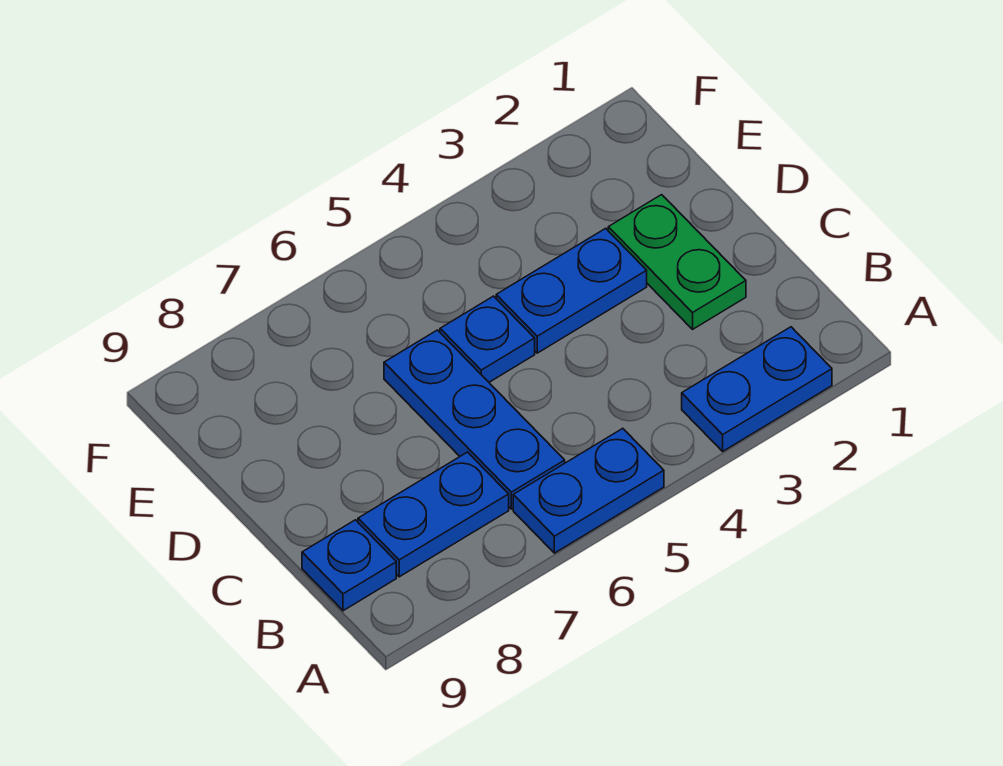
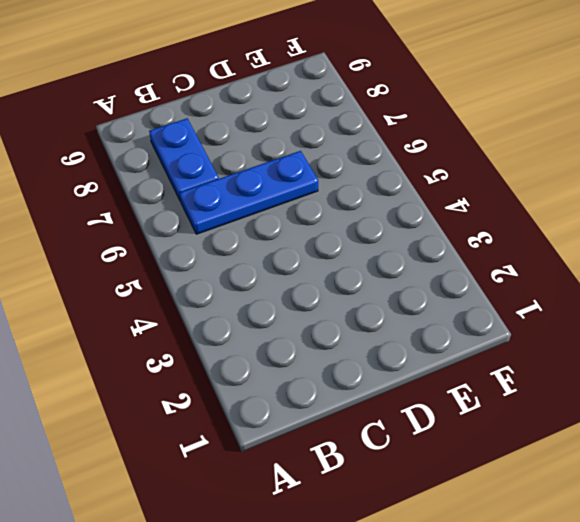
none -> blue plate A2:A3 level 1
none -> blue plate A5:A6 level 1

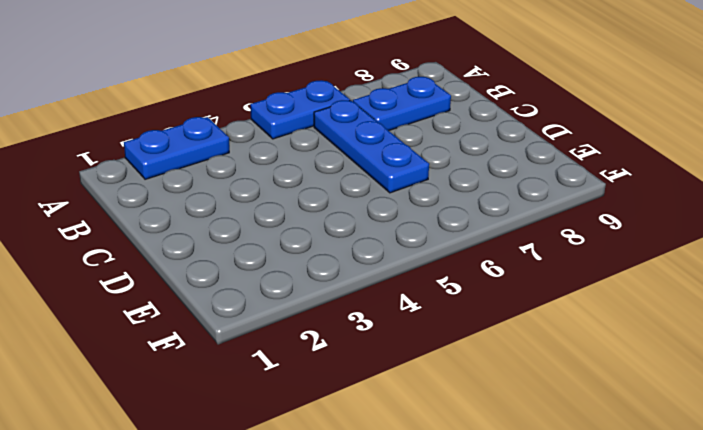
none -> blue plate B9 level 1
none -> green plate C2:D2 level 1

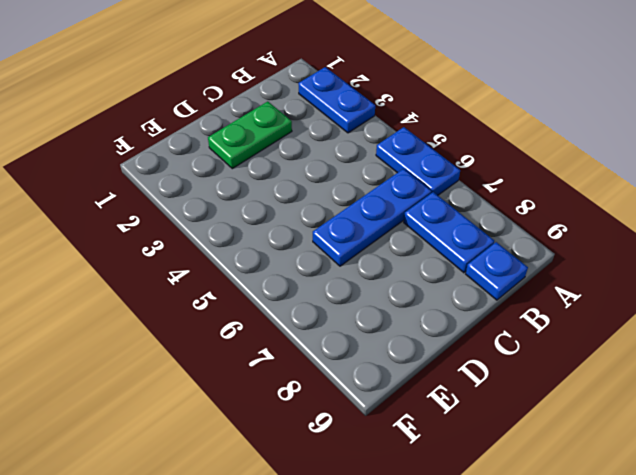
none -> blue plate D3:D4 level 1
none -> blue plate D5 level 1

